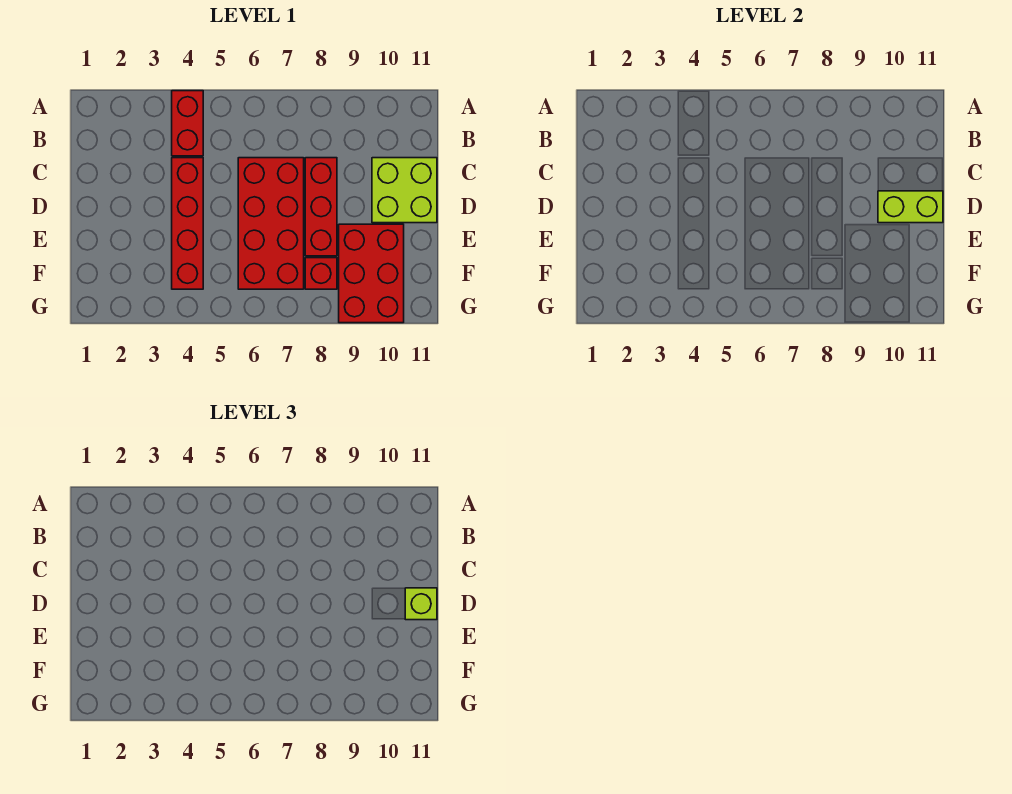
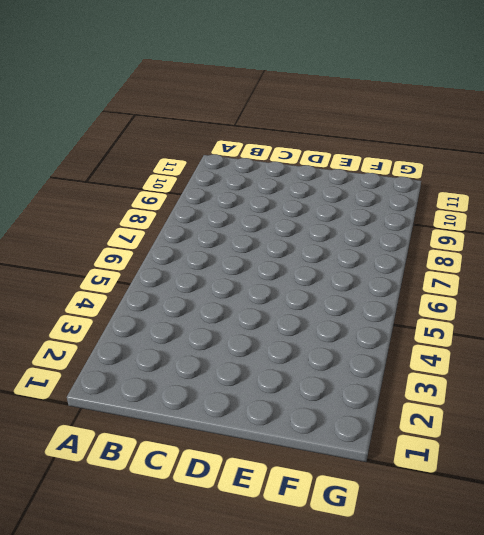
none -> red brick A4:B4 level 1
none -> red brick C4:F4 level 1

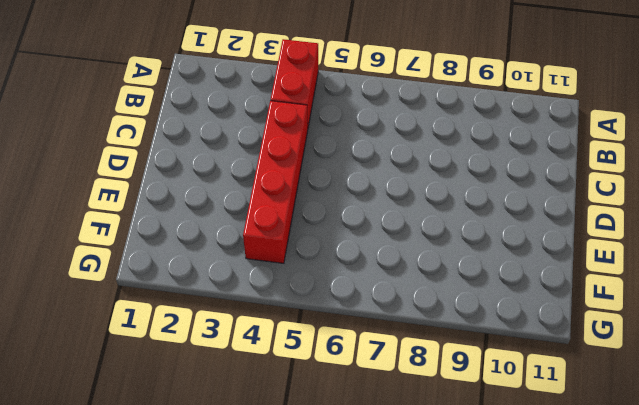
none -> red brick C6:F7 level 1
none -> red brick C8:E8 level 1

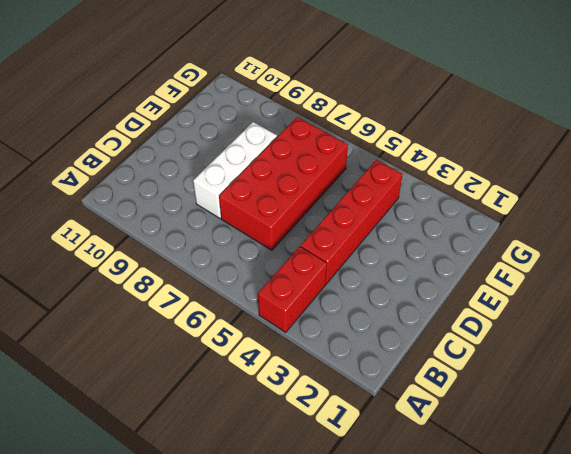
white brick C8:E8 level 1 -> red brick C8:E8 level 1
none -> lime brick C10:D11 level 1
none -> red brick E9:G10 level 1

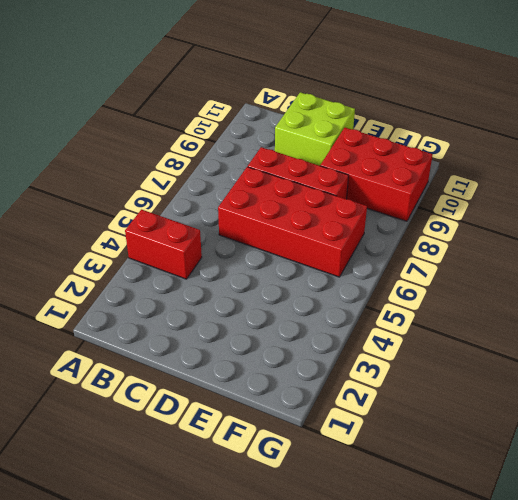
none -> red brick C4:F4 level 1
none -> red brick F8 level 1

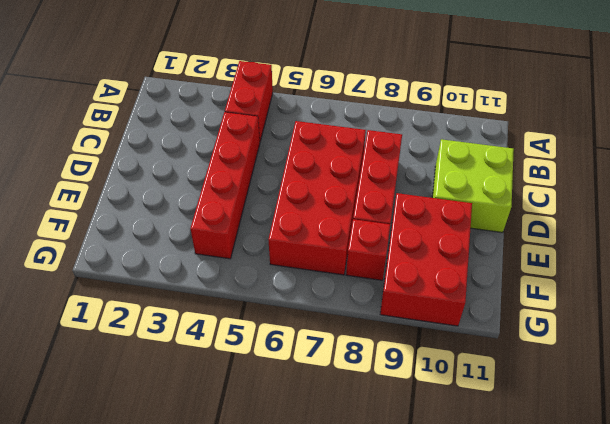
none -> lime brick D10:D11 level 2
none -> lime brick D11 level 3

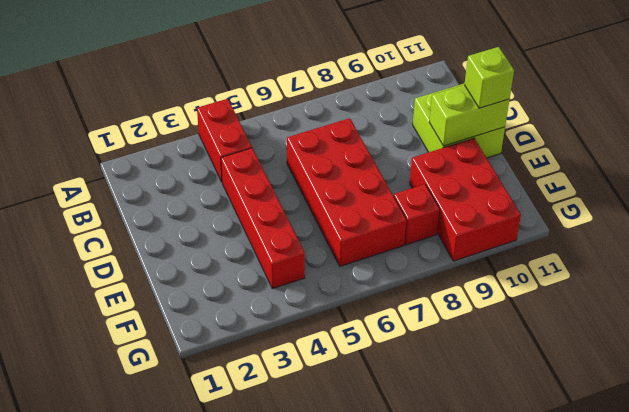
none -> red brick C8:E8 level 1

